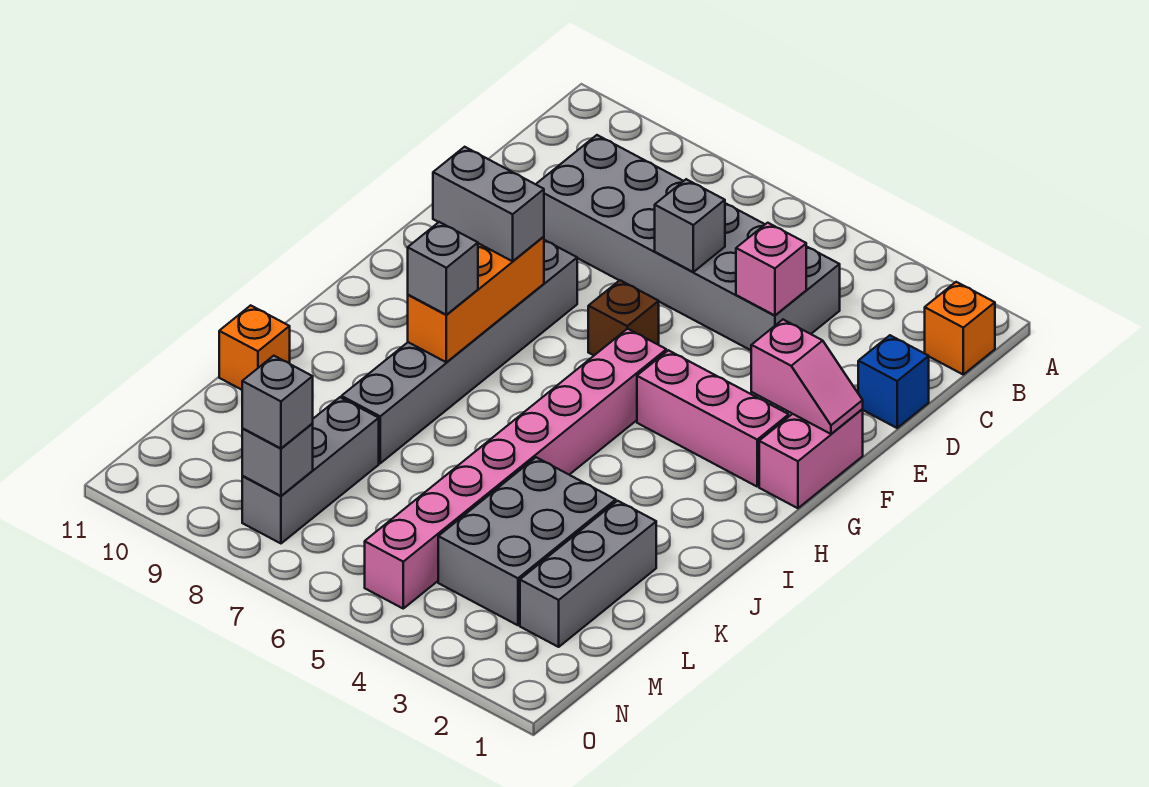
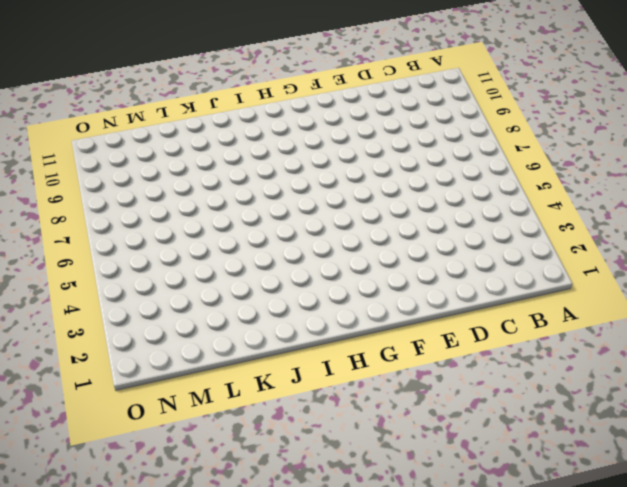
none -> orange brick B1 level 1
none -> grey brick C4:D9 level 1
none -> blue brick D1 level 1

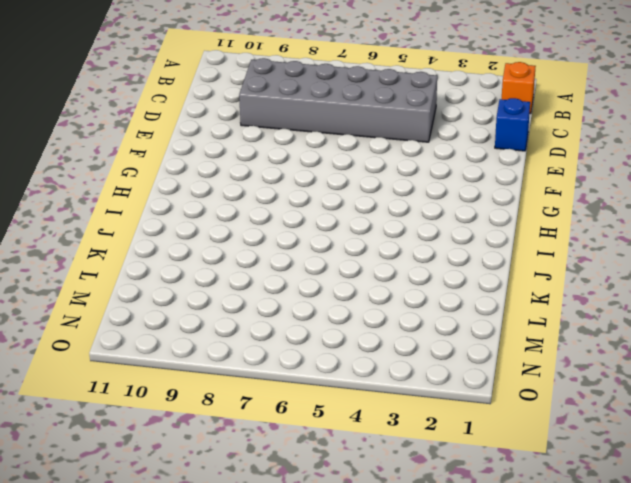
none -> pink brick F1:G1 level 1
none -> brown brick F6 level 1
none -> grey brick F8:K8 level 1

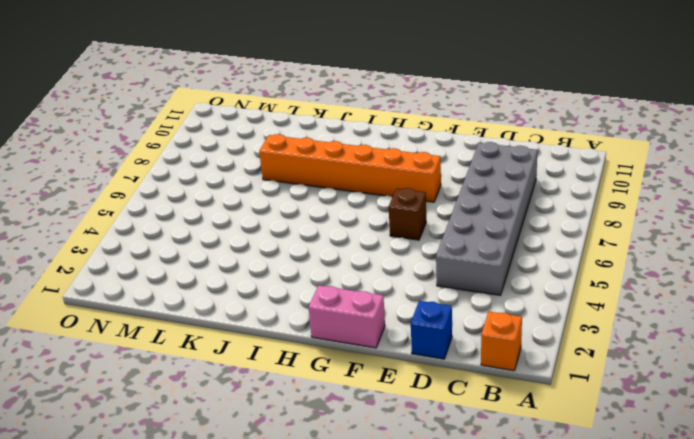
orange brick F8:K8 level 1 -> grey brick F8:K8 level 1
none -> pink brick G2:G4 level 1
none -> pink brick G5:N5 level 1
none -> grey brick K2:M2 level 1

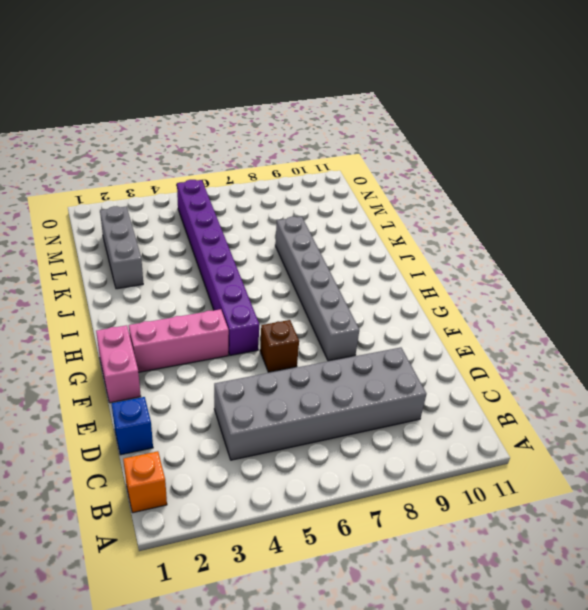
purple brick G5:N5 level 1 -> pink brick G5:N5 level 1
none -> grey brick K3:M4 level 1
none -> orange brick K11 level 1
none -> grey brick L8:N8 level 1

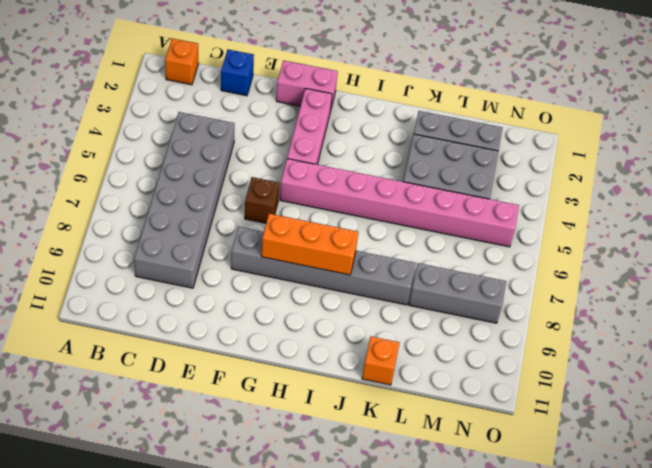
none -> pink brick D4 level 2
none -> grey brick D6 level 2
none -> pink slope F1:F2 level 2 top 2

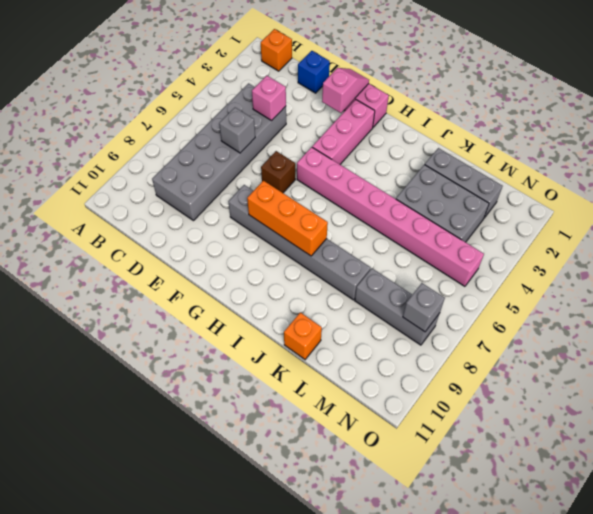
none -> grey brick G8:G9 level 3
none -> grey brick I8 level 3
none -> grey brick N8 level 3

